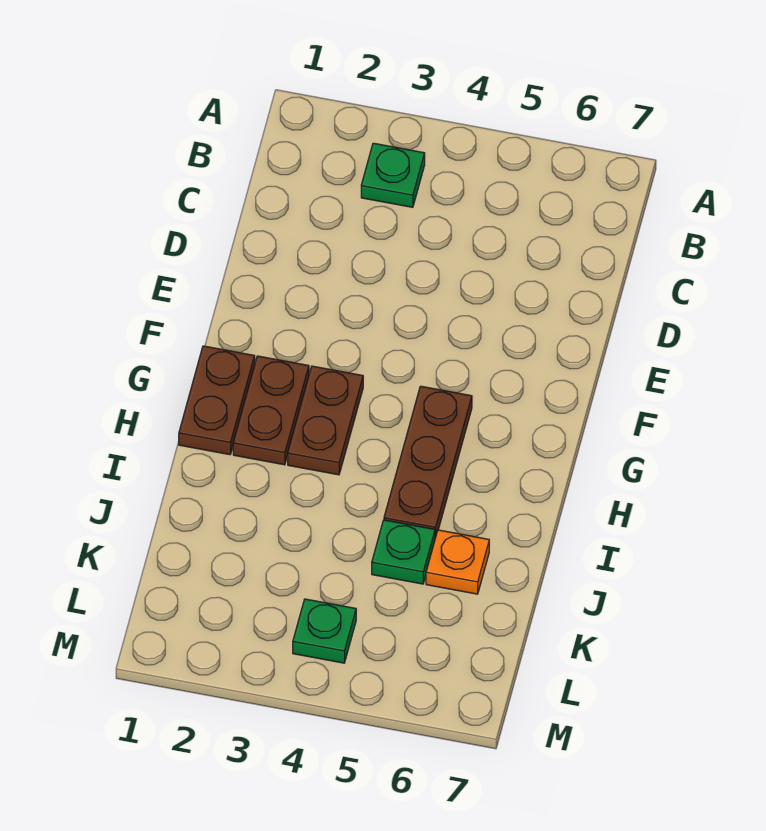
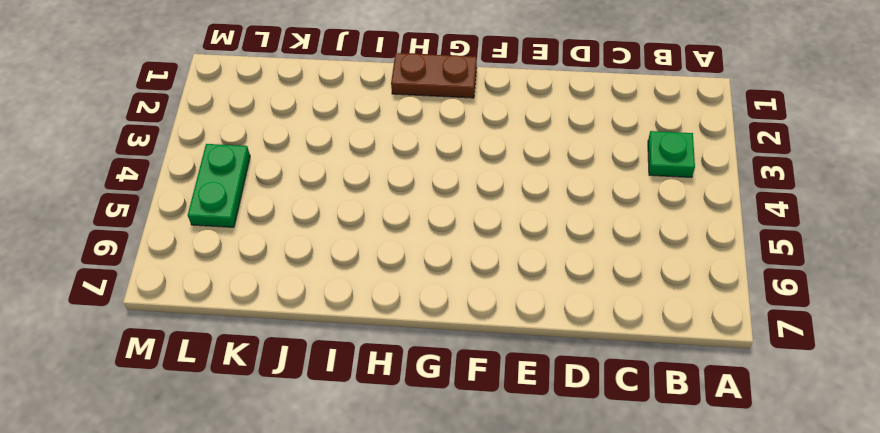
green plate L4:L5 level 1 -> green plate L4 level 1
none -> brown plate G2:H2 level 1
none -> brown plate G3:H3 level 1

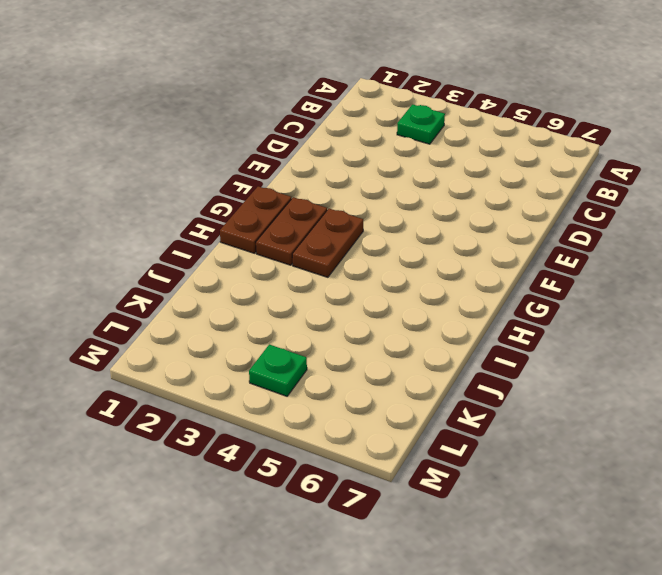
none -> brown plate G5:I5 level 1
none -> green plate J5 level 1

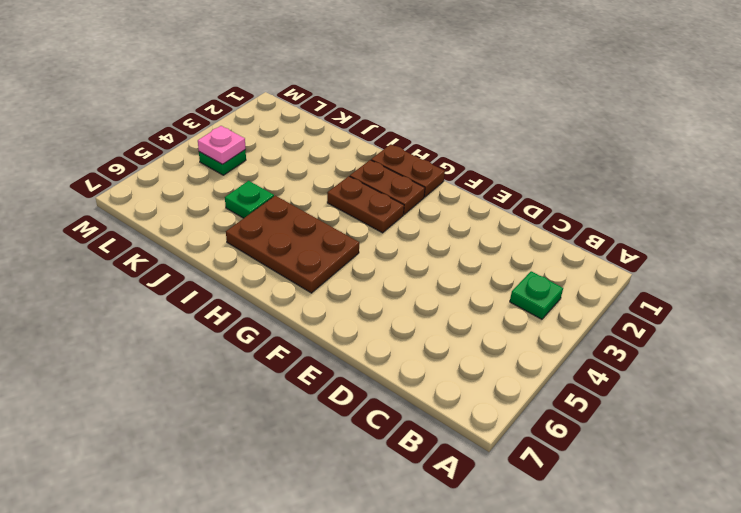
brown plate G5:I6 level 1 -> brown plate G5:I5 level 1
pink plate L4 level 2 -> none
none -> orange plate J6 level 1

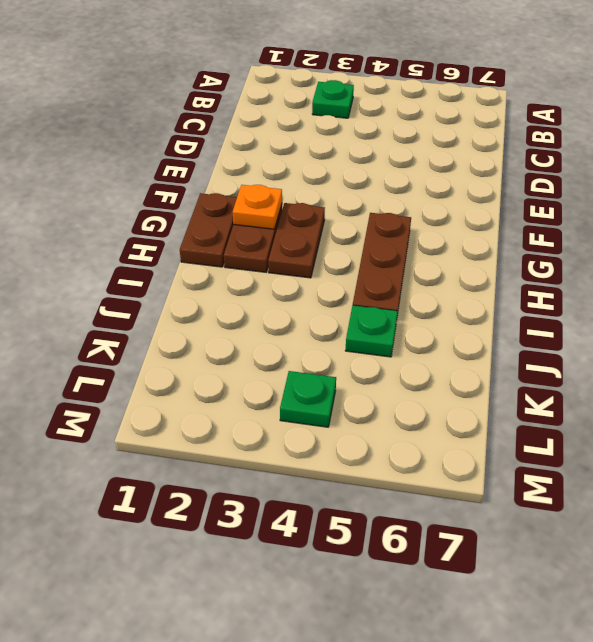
orange plate G2 level 2 -> orange plate J6 level 1

